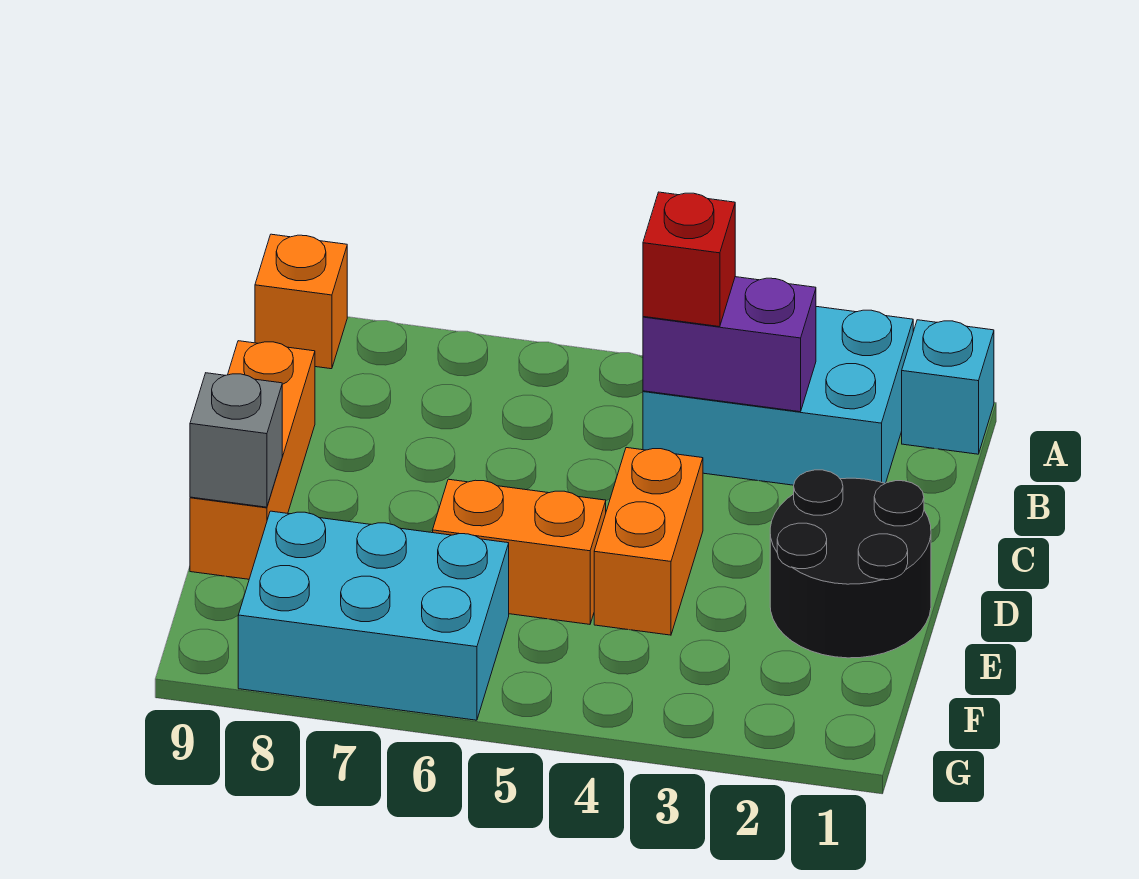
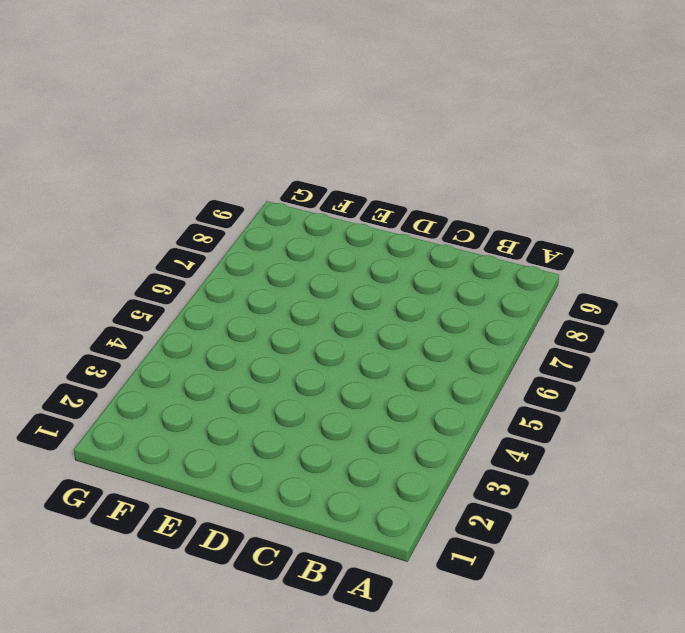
none -> cyan brick A1 level 1
none -> cyan brick A2:B4 level 1

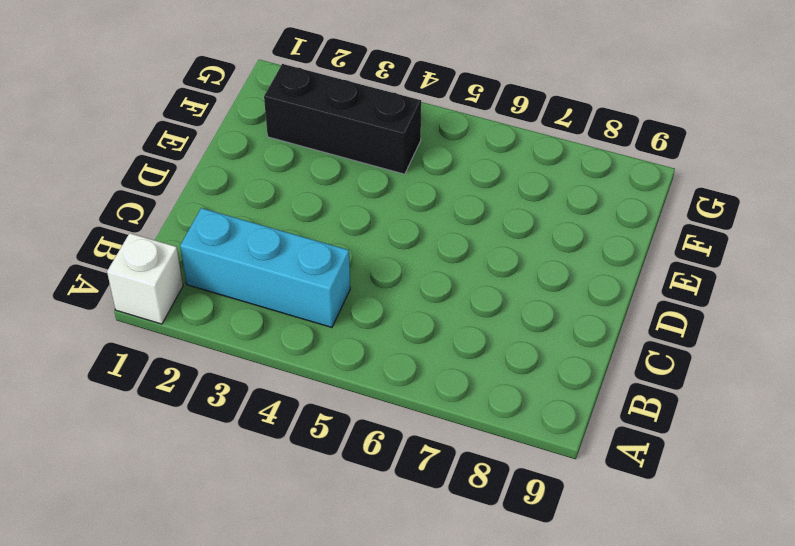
white brick A1 level 1 -> cyan brick A1 level 1
cyan brick B2:B4 level 1 -> cyan brick A2:B4 level 1
black brick F2:F4 level 1 -> none
none -> orange brick A9 level 1
none -> orange brick C9:E9 level 1

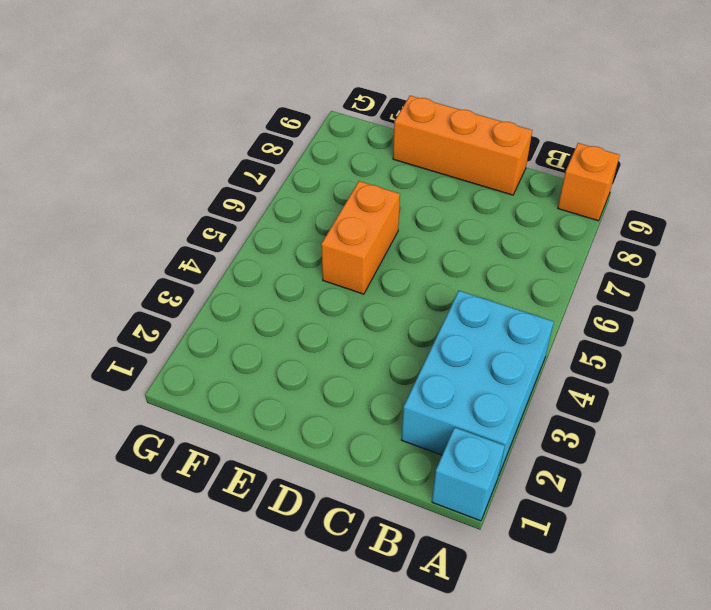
none -> black round brick D1:E2 level 1
none -> orange brick D4:E4 level 1

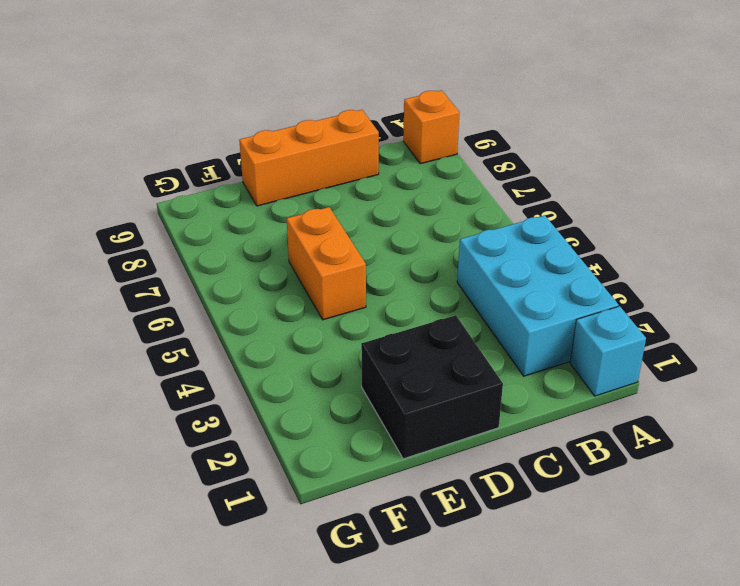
black brick D1:E2 level 1 -> black round brick D1:E2 level 1
none -> orange brick D4:E4 level 1
none -> cyan brick F6:G8 level 1

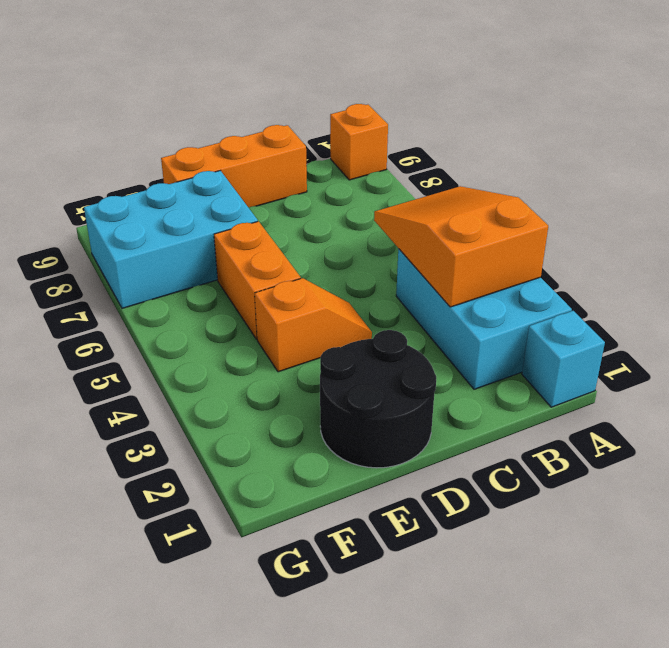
orange slope A3:B5 level 2 top 3 -> purple brick B3:B4 level 2
orange slope D4:E4 level 1 top E -> orange brick D4:E4 level 1
cyan brick E7:G8 level 1 -> cyan brick F6:G8 level 1
none -> grey brick E9 level 2
none -> red brick B4 level 3

